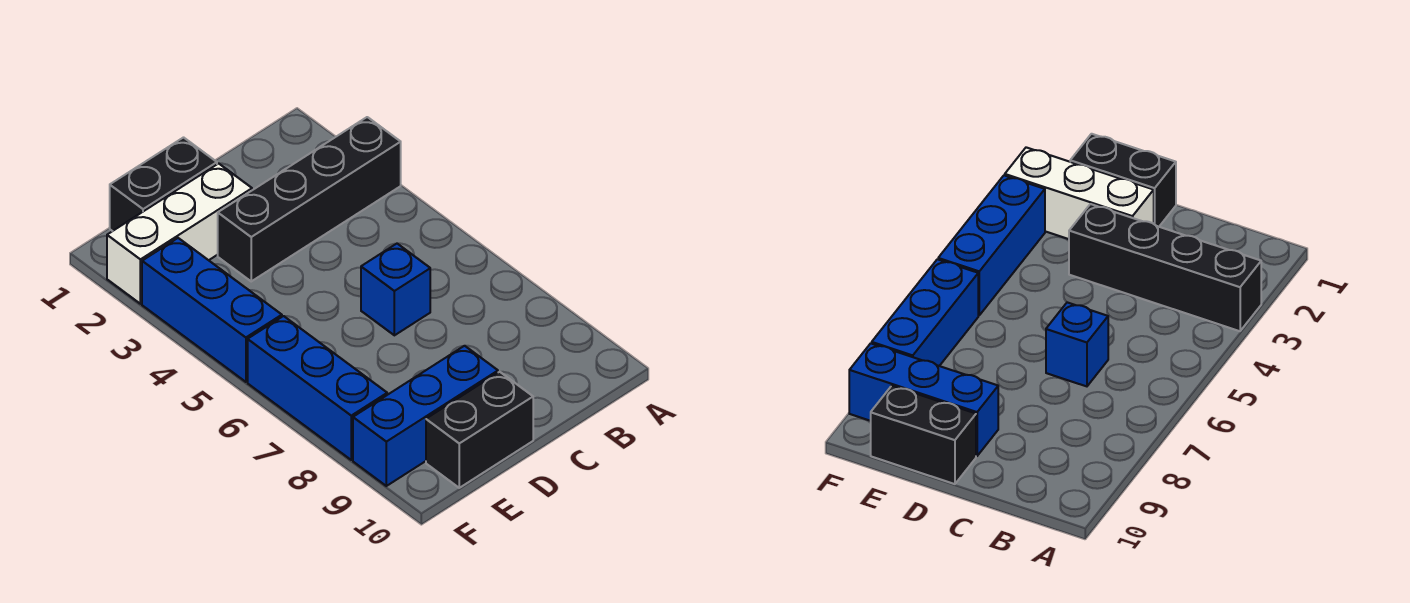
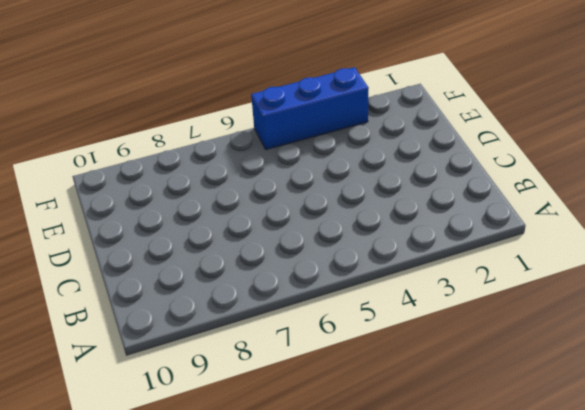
none -> black brick A3:D3 level 1
none -> blue brick C6 level 1

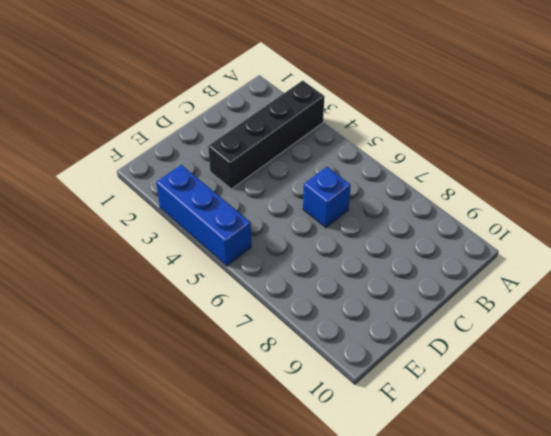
none -> black brick D1:E1 level 1
none -> white brick D2:F2 level 1

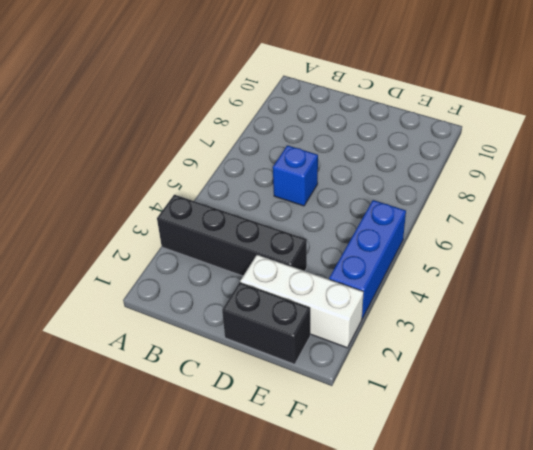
none -> blue brick D9:F9 level 1
none -> black brick D10:E10 level 1

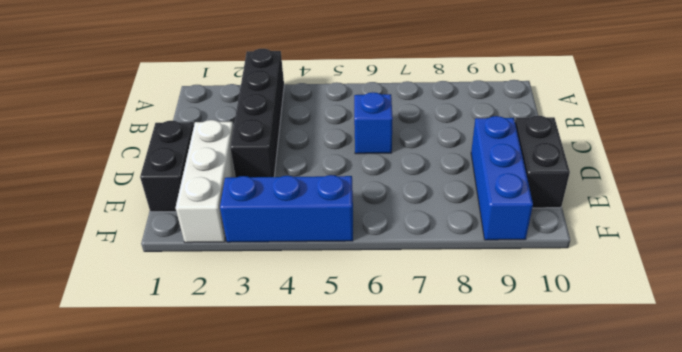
none -> blue brick F6:F8 level 1

